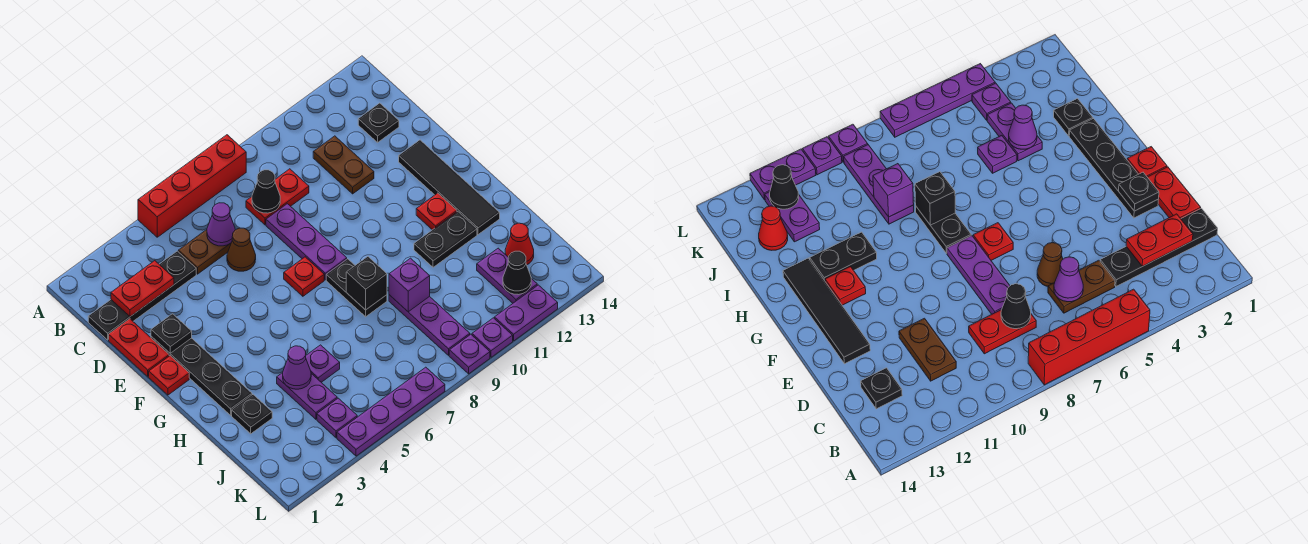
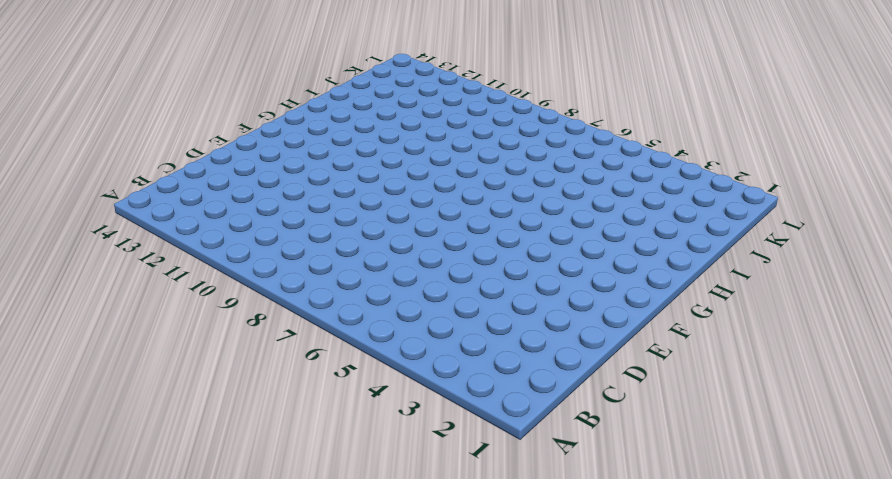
none -> red brick A5:A8 level 1
none -> black plate C1:C4 level 1
none -> brown plate C5:C6 level 1
none -> red plate C8:C9 level 1

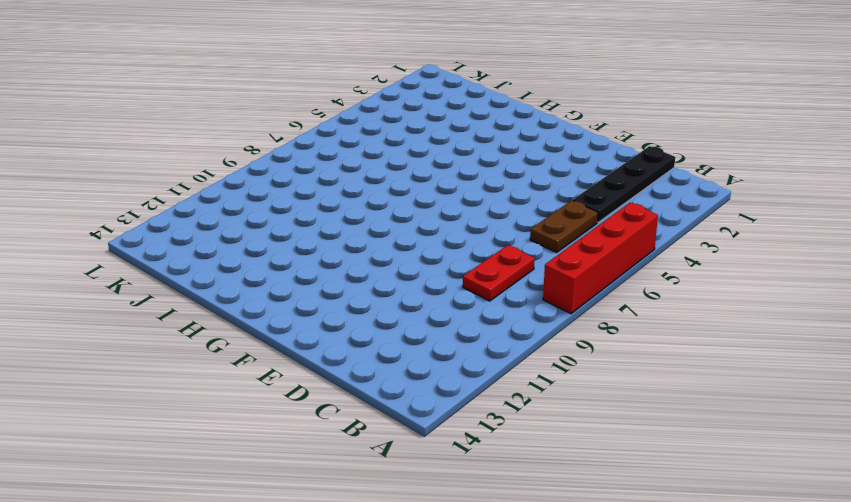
none -> brown plate C11:D11 level 1
none -> black plate C13 level 1
none -> red plate D1:E1 level 1
none -> brown cone D6 level 1

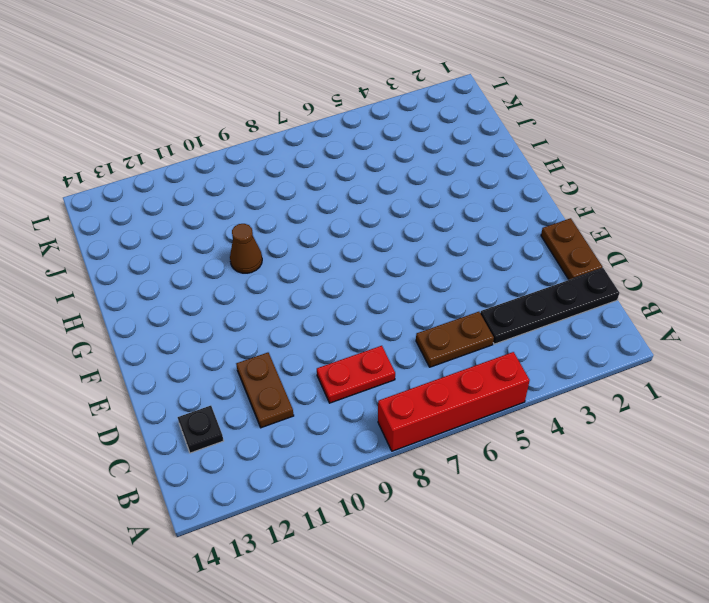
brown plate D1:E1 level 1 -> red plate D1:E1 level 1
brown cone H10 level 1 -> brown cone D6 level 1
none -> purple plate D8:F8 level 1
none -> black plate E2:H2 level 1
none -> black tile E13:H13 level 1
none -> red plate F1 level 1

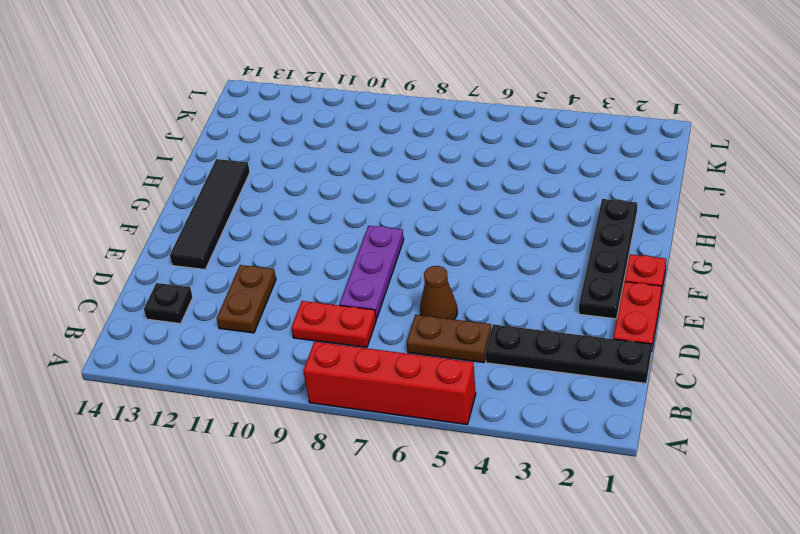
none -> red plate F7 level 1
none -> black plate G8:H8 level 1
none -> red plate G12 level 1
none -> black plate H11:H12 level 1

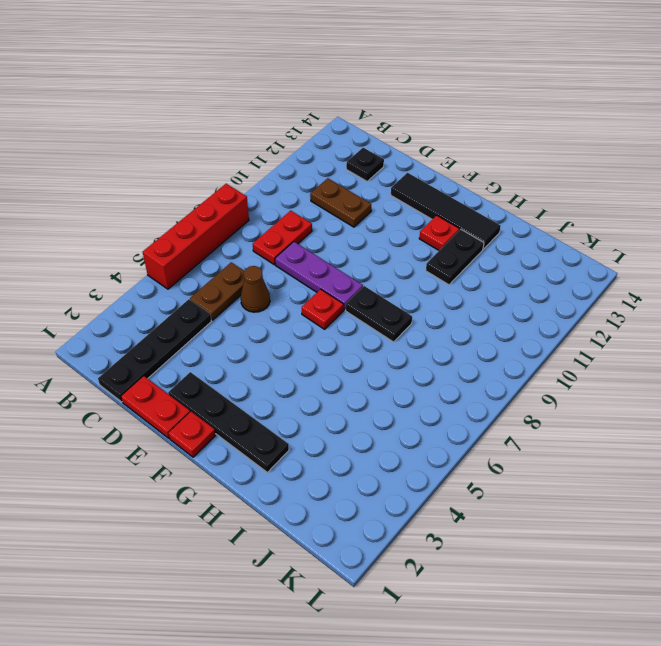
none -> black plate I2 level 1
none -> purple plate I4:J4 level 1
none -> purple plate I5 level 1
none -> purple plate I9:K9 level 1

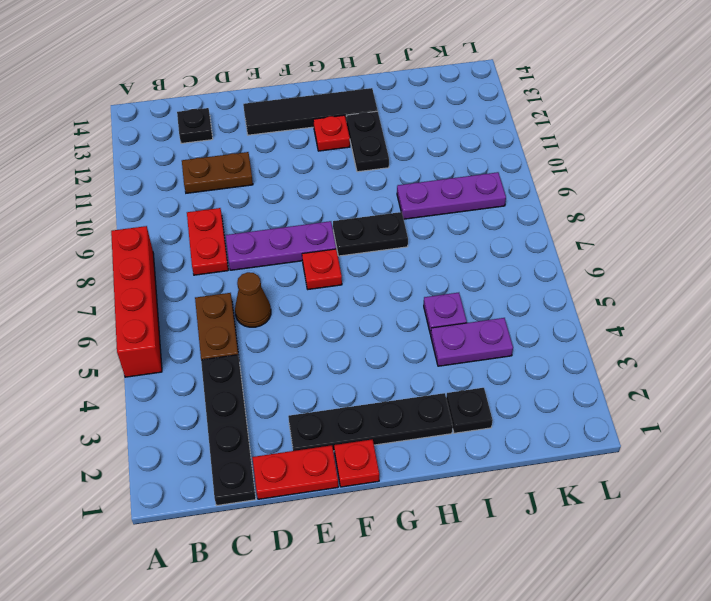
none -> purple plate J12:K12 level 1
none -> red cone J13 level 1
none -> purple plate K4 level 1
none -> purple plate L4:L7 level 1

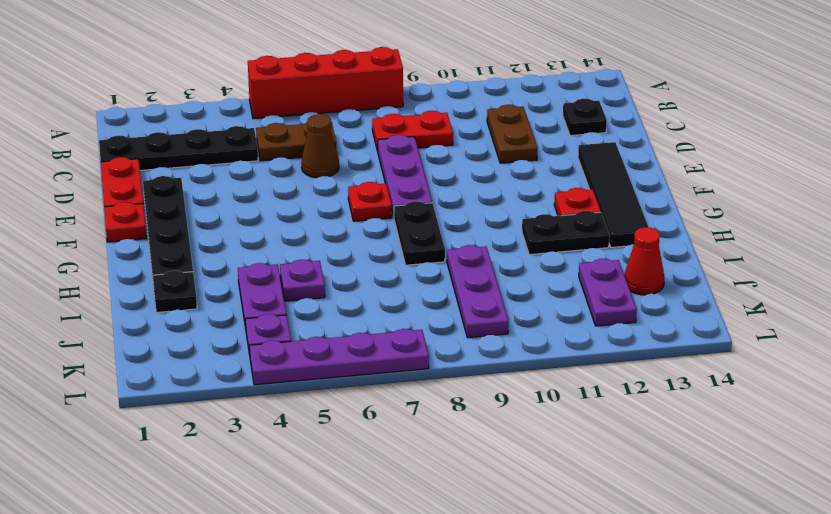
none -> purple plate L9 level 1
none -> purple plate L10 level 1
none -> purple plate L11:L12 level 1
none -> red plate C2:C3 level 2

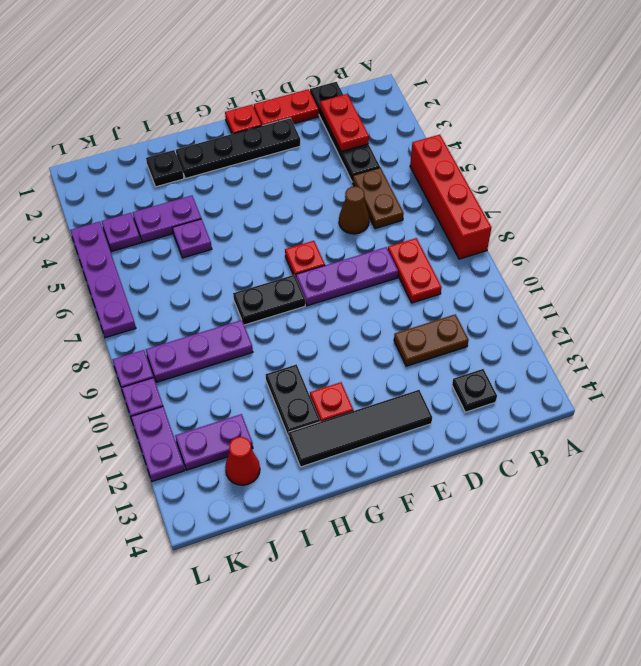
none -> purple cone C6 level 2
none -> black cone C8 level 2
none -> black plate E2 level 2
none -> black brick H8 level 2

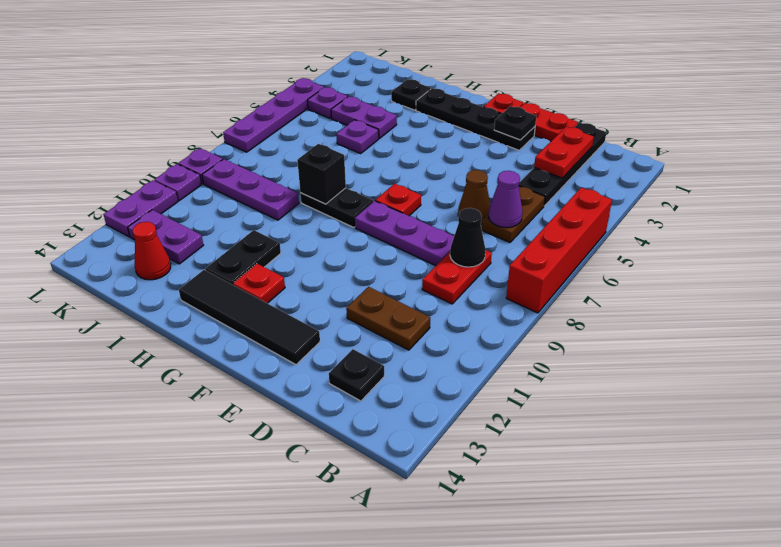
none -> purple cone I4 level 2
none -> purple brick I9 level 2
none -> black cone K12 level 2

